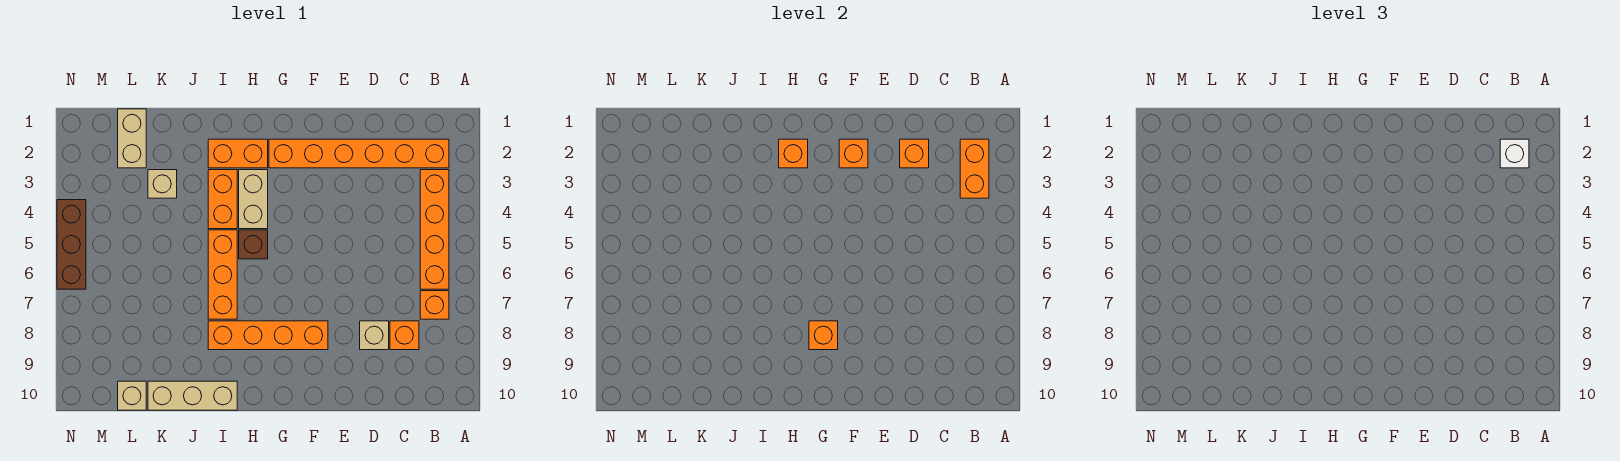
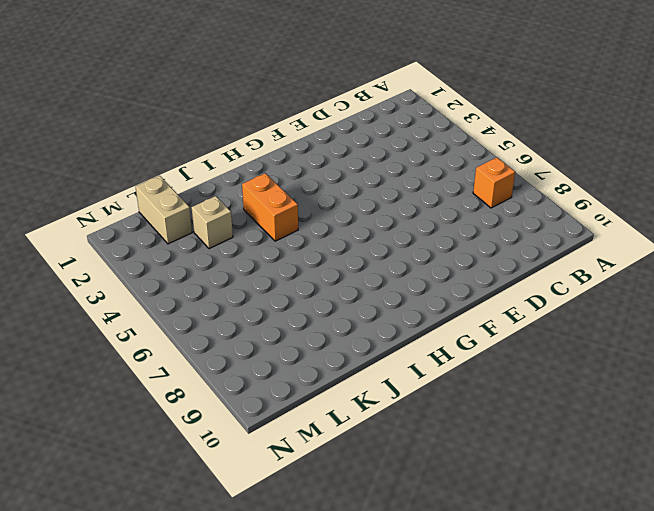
none -> orange brick B2:G2 level 1
none -> orange brick B3:B6 level 1
none -> orange brick C8 level 1

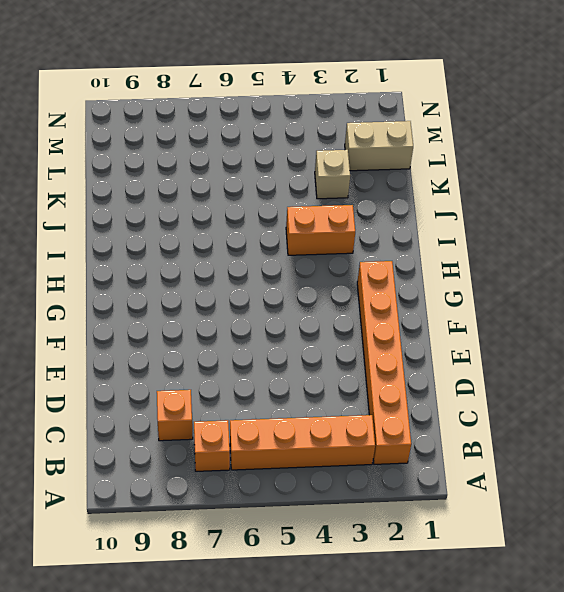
none -> tan brick D8 level 1
none -> orange brick F8:I8 level 1
none -> orange brick H2:I2 level 1

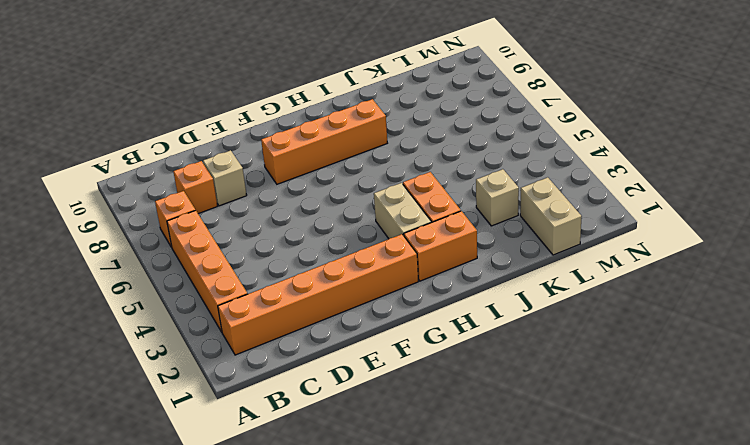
none -> brown brick H5 level 1
none -> orange brick I5:I7 level 1
none -> tan brick I10:K10 level 1

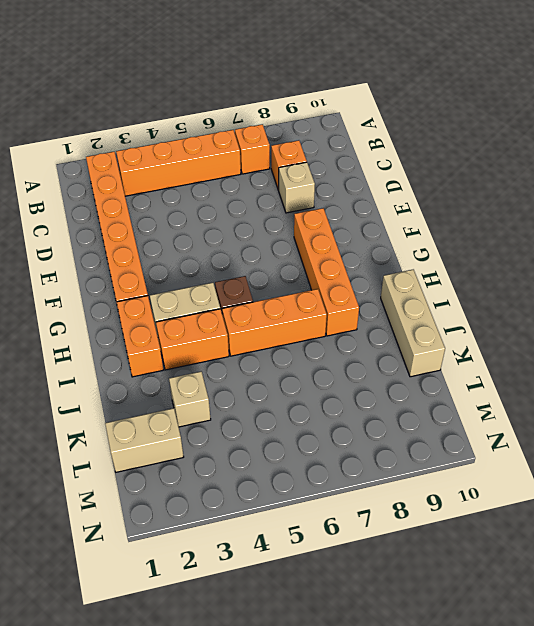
none -> tan brick L10 level 1
none -> brown brick N4:N6 level 1
none -> orange brick B2:B3 level 2

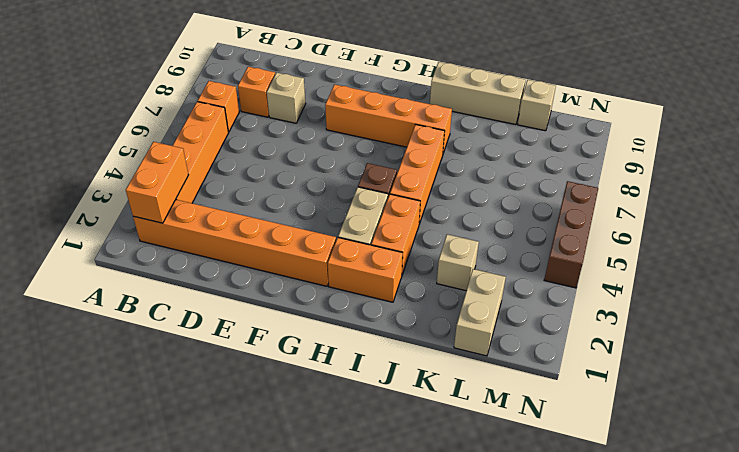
none -> orange brick D2 level 2
none -> orange brick F2 level 2
none -> orange brick G8 level 2

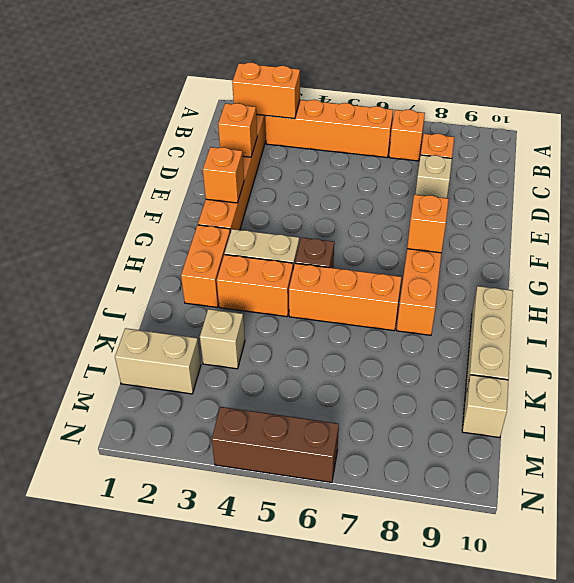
none -> orange brick H2 level 2
none -> white brick B2 level 3

